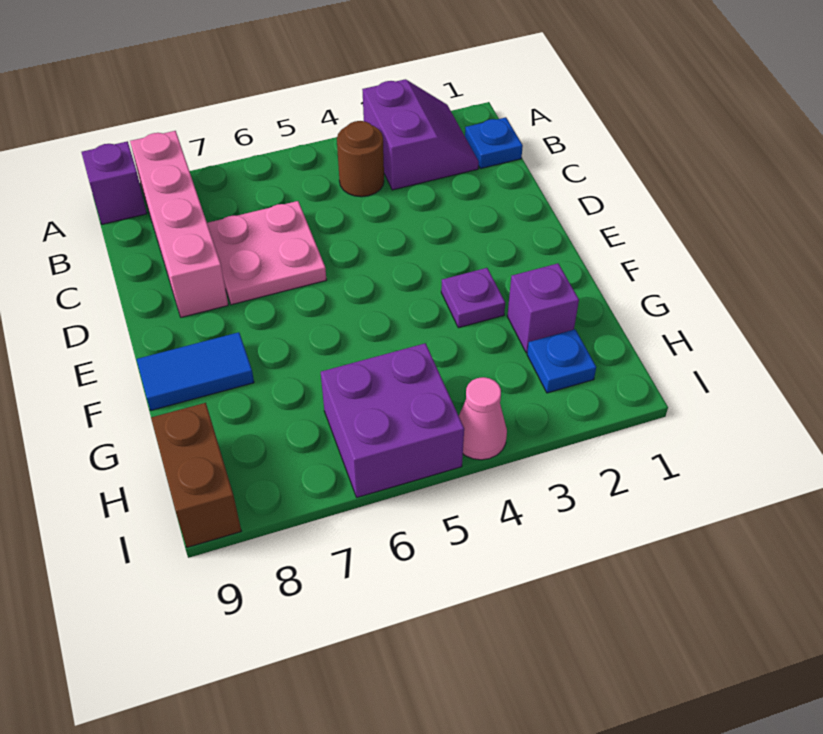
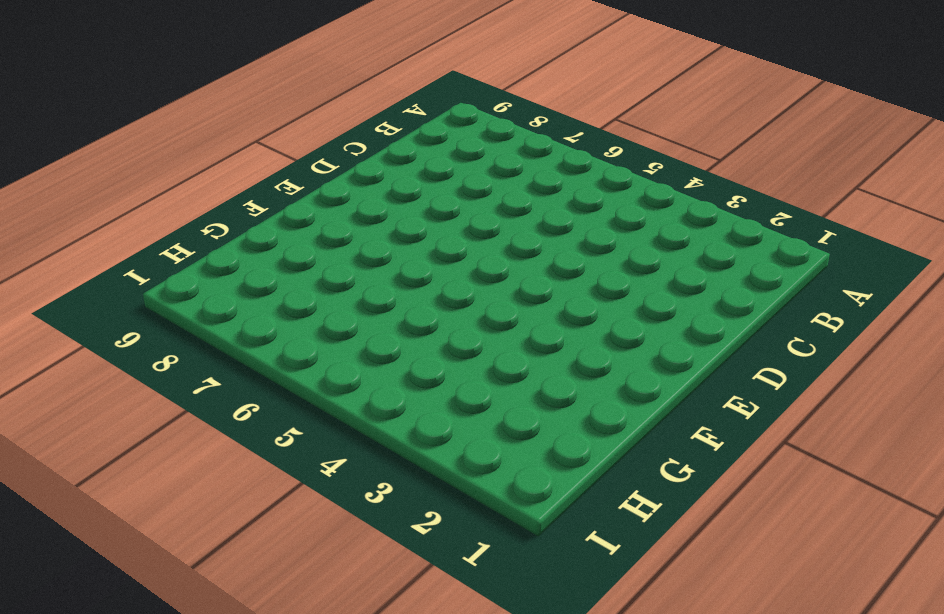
none -> purple slope A2:B3 level 1 top 3
none -> pink brick A8:D8 level 1
none -> purple brick A9 level 1

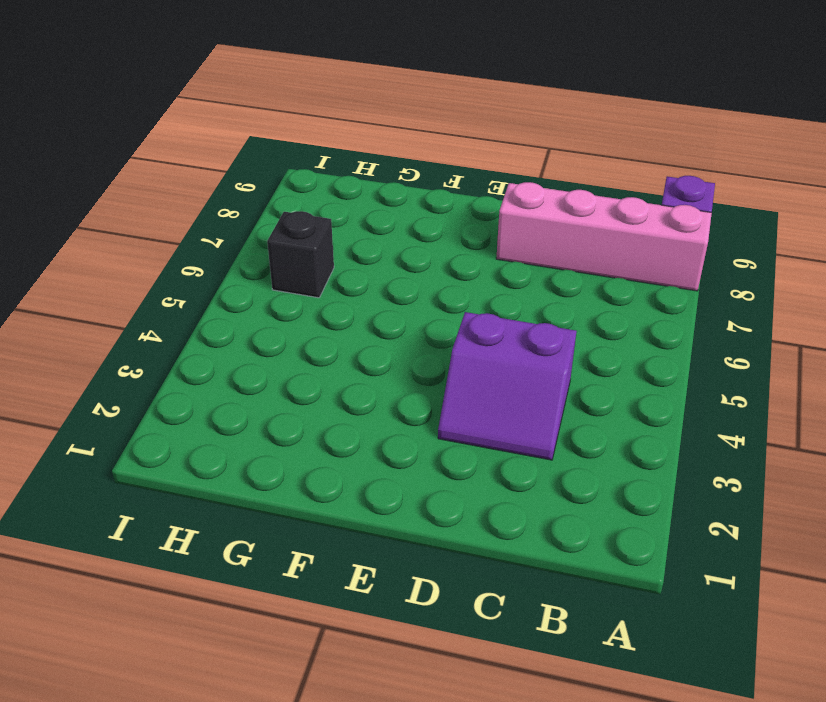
purple slope C3:D4 level 1 top 4 -> purple slope A2:B3 level 1 top 3
black brick H6 level 1 -> purple brick H5:I6 level 1
none -> blue plate B1 level 1
none -> brown round brick B4 level 1
none -> pink plate C6:D7 level 1

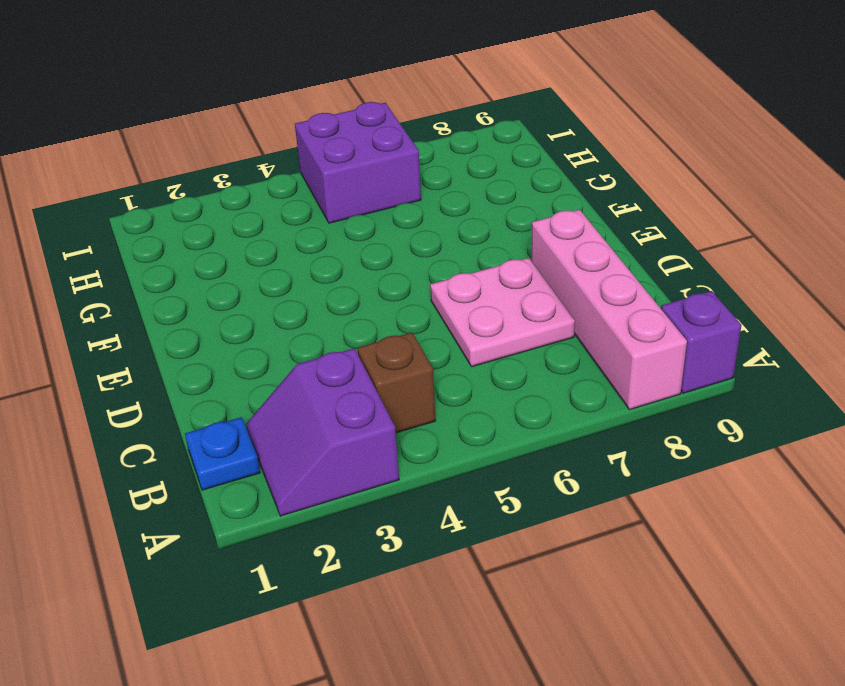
brown brick B4 level 1 -> brown round brick B4 level 1
none -> purple plate F3 level 1
none -> blue tile F8:F9 level 1
none -> purple brick G2 level 1

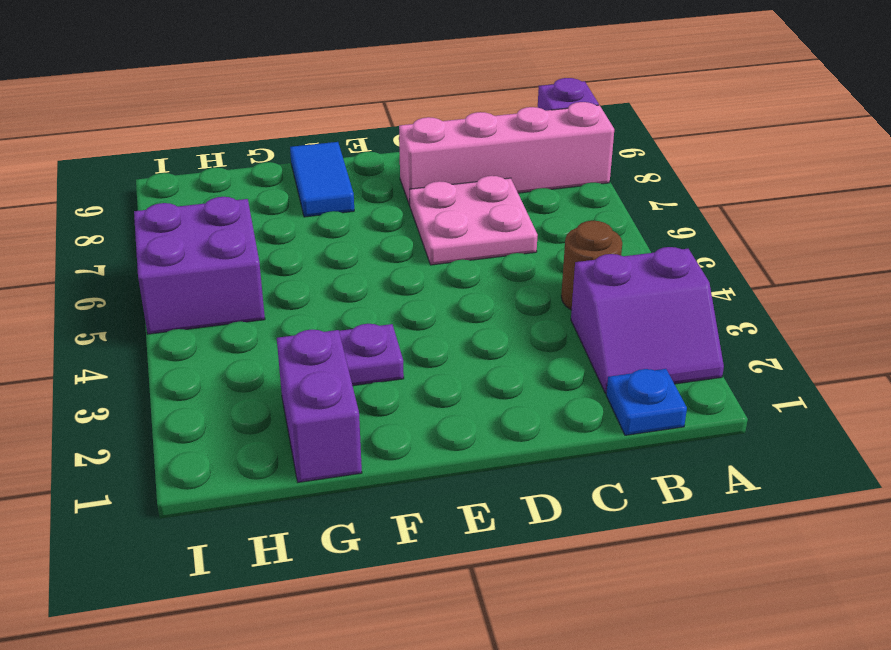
purple brick G1:G2 level 1 -> purple brick G2 level 1
none -> blue plate H2 level 1
none -> brown brick H9:I9 level 1
none -> pink cone I4 level 1

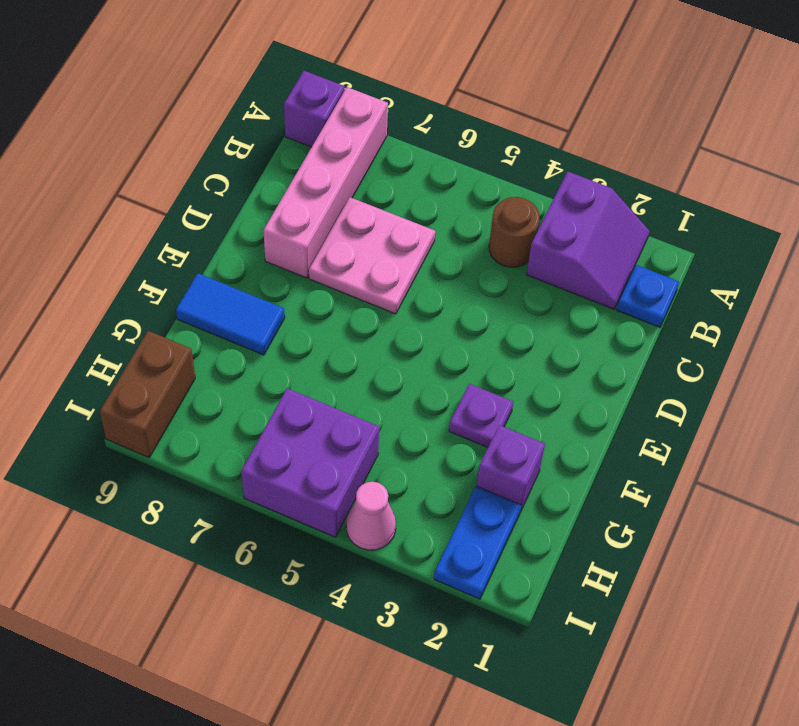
blue plate H2:I2 level 1 -> blue plate H2 level 1

